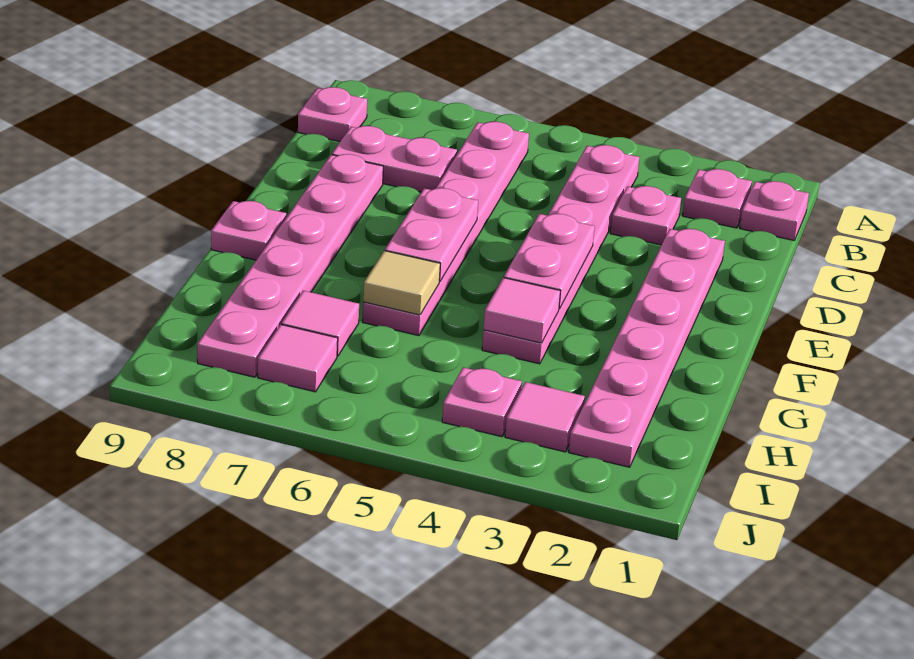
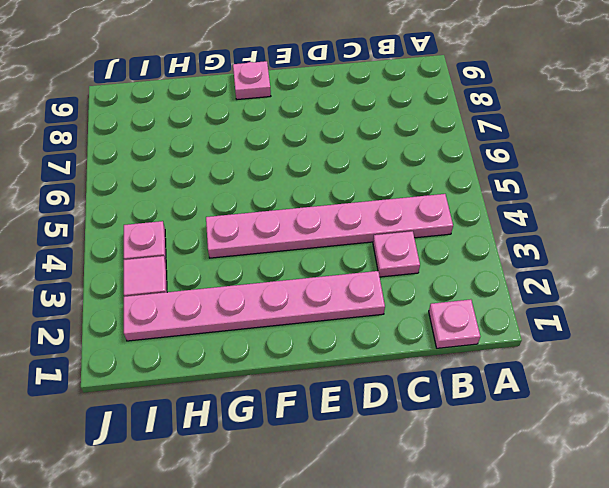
none -> pink plate B2 level 1
none -> pink plate B6:G6 level 1
none -> pink plate B9 level 1

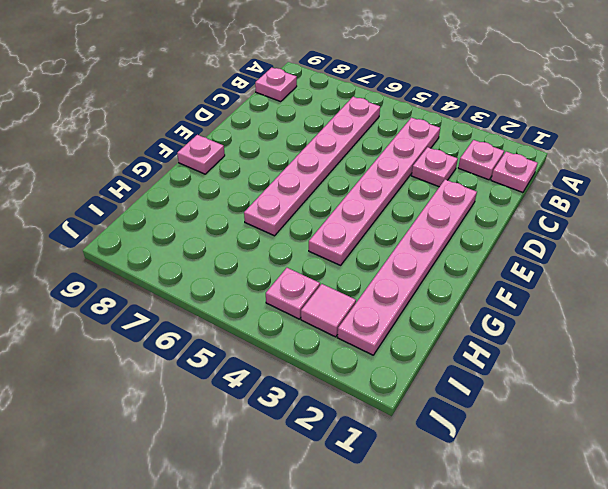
none -> pink plate C7:C8 level 1
none -> pink plate D8:I8 level 1
none -> pink tile H7 level 1

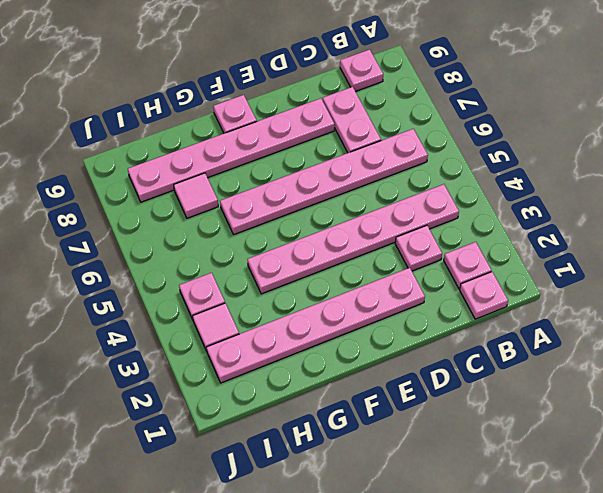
none -> pink tile I7 level 1
none -> pink plate E4:F4 level 2
none -> pink plate E6:F6 level 2

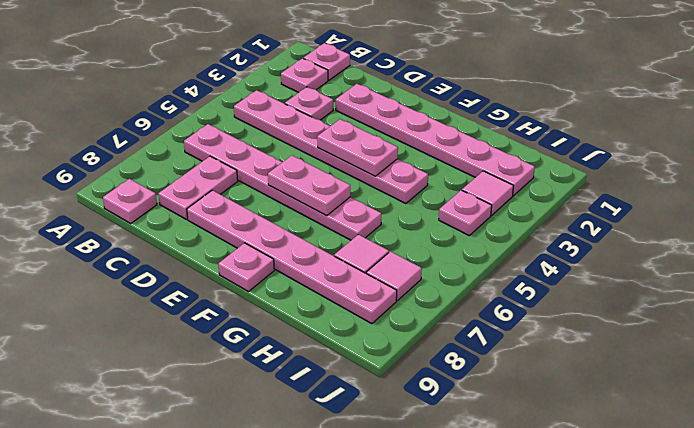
none -> pink tile G4 level 2
none -> tan tile G6 level 2

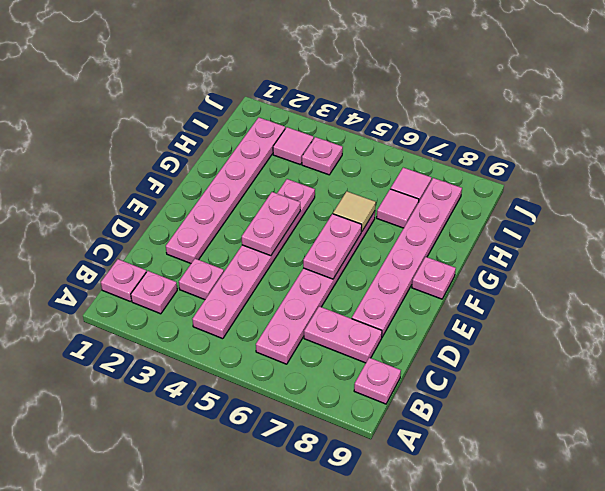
none -> pink tile G4 level 2

